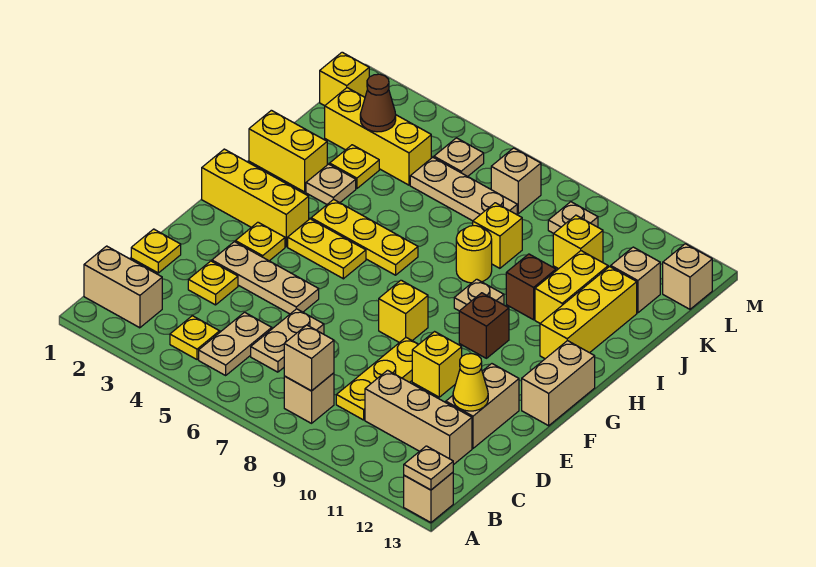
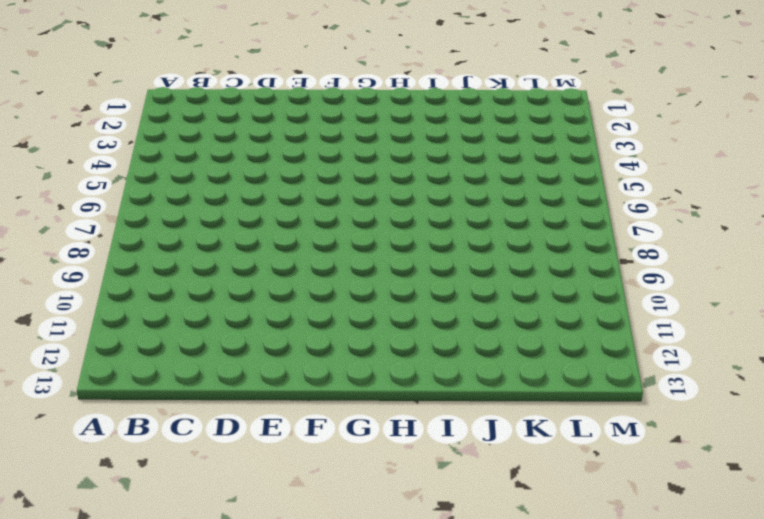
none -> tan brick A13 level 1
none -> tan brick B1:B2 level 1
none -> yellow plate B4 level 1
none -> tan plate B5:C5 level 1

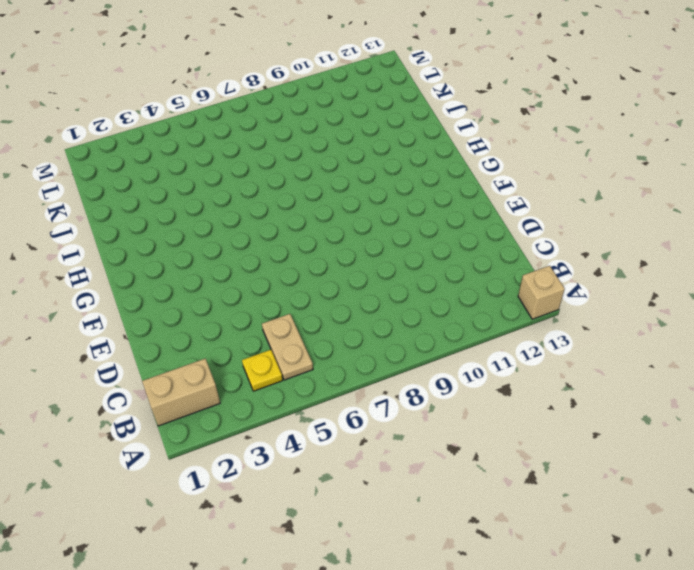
none -> tan brick B8 level 1
none -> tan plate C6:D6 level 1
none -> yellow plate C9:E9 level 1
none -> tan brick C10:C12 level 1

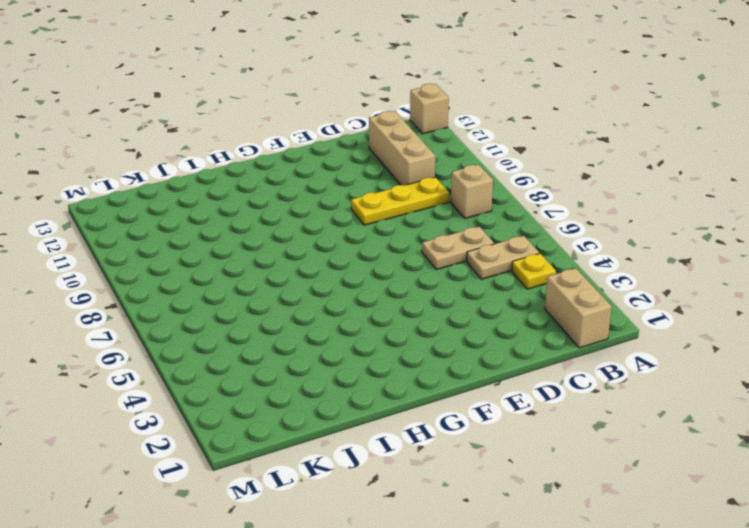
none -> yellow plate D1 level 1
none -> yellow plate D3 level 1
none -> tan brick D12:E12 level 1
none -> tan plate E3:E5 level 1

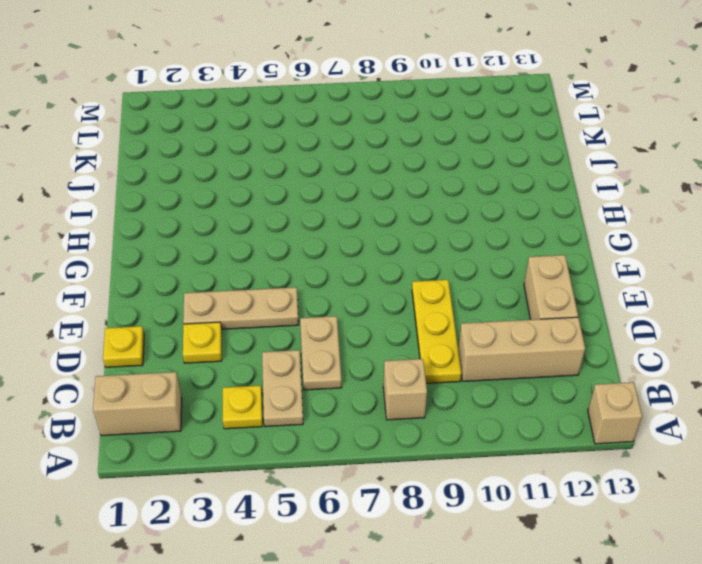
none -> yellow brick E10 level 1
none -> yellow plate F3 level 1
none -> yellow brick F8 level 1
none -> tan brick F13:G13 level 1

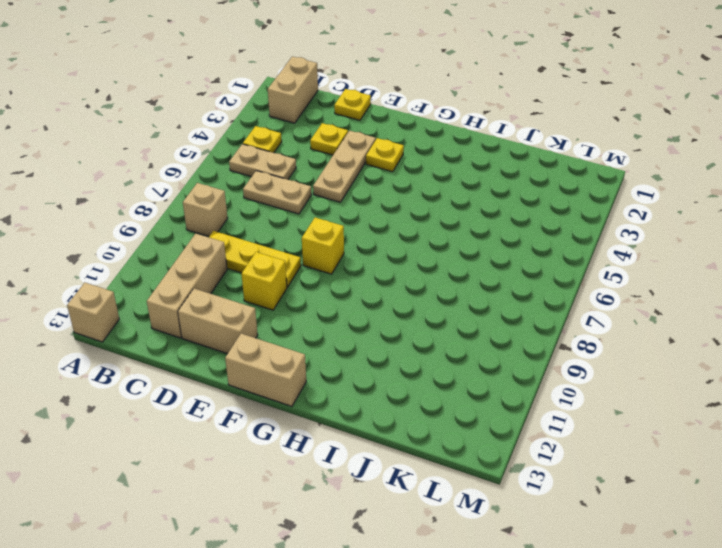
none -> yellow brick G1:G3 level 1
none -> yellow plate G4:G5 level 1
none -> brown brick G10 level 1
none -> yellow plate H4:H6 level 1

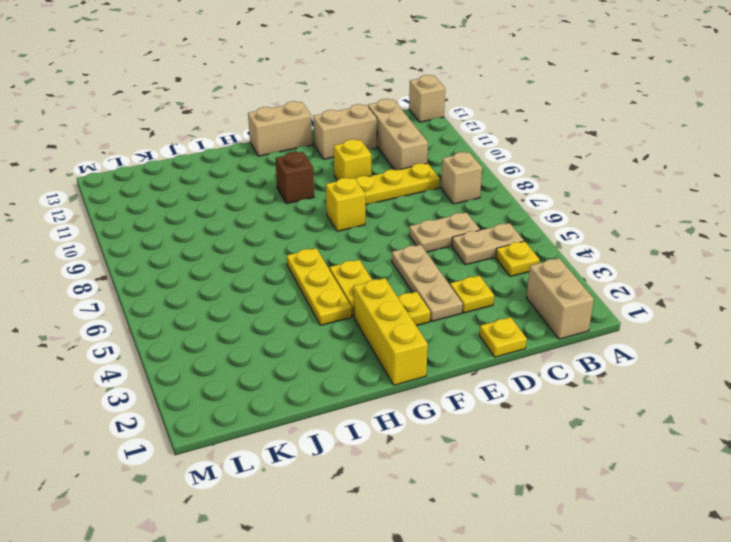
none -> tan plate H9 level 1
none -> yellow brick H12:J12 level 1
none -> yellow brick I1:I2 level 1
none -> tan plate I3 level 1

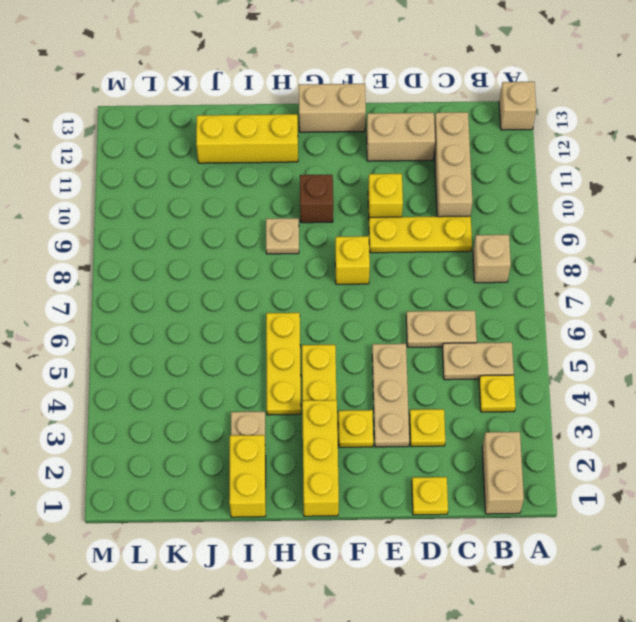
none -> yellow round brick I8 level 1
none -> brown brick I10 level 1
none -> yellow brick I11:J11 level 1
none -> yellow plate J3 level 1

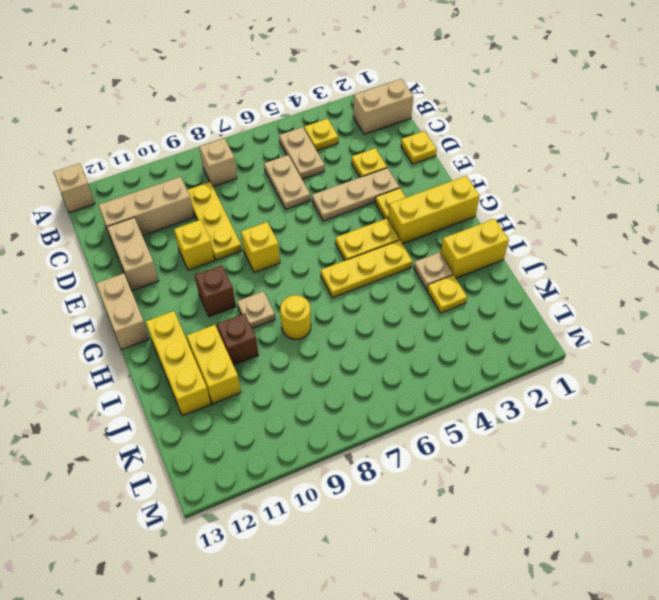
none -> yellow brick J8 level 1
none -> yellow brick K2:K4 level 1
none -> tan plate K5:K7 level 1
none -> yellow brick K10 level 1

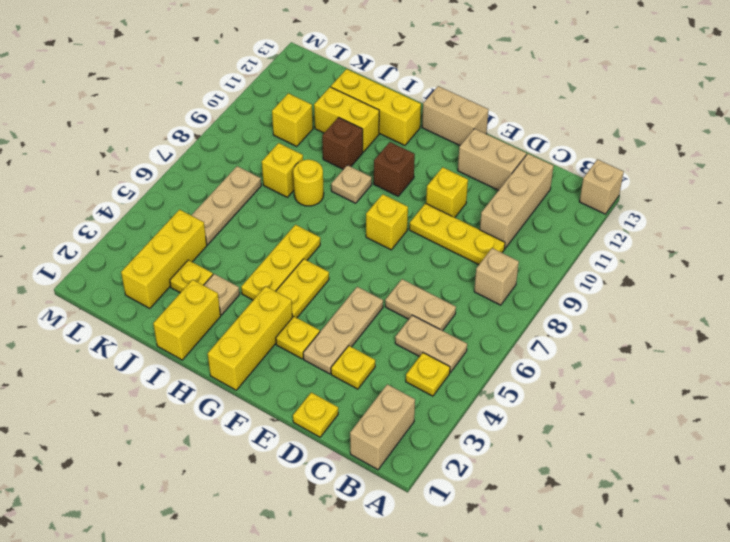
none -> tan brick K12 level 1
none -> yellow brick L1 level 1
none -> tan plate L5 level 1
none -> tan brick L7 level 1

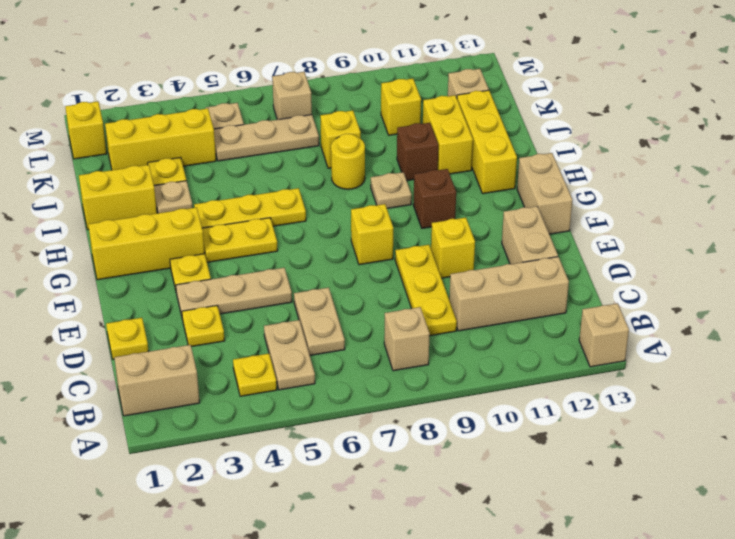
none -> tan plate L9 level 1
none -> tan brick L13 level 1
none -> tan plate A13 level 2
none -> tan brick B8 level 2

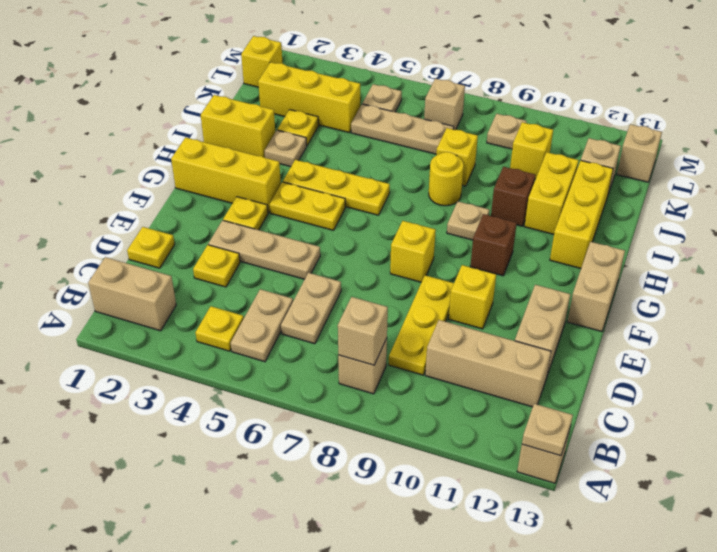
none -> yellow cone D12 level 2
none -> brown cone K3 level 2

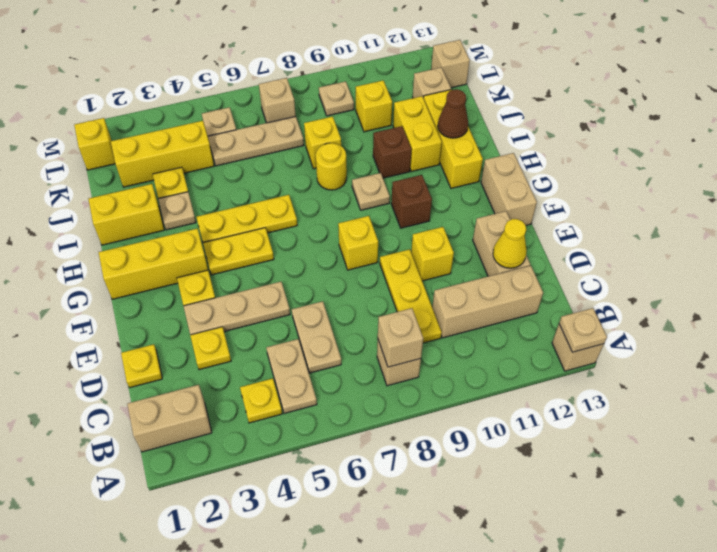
brown cone I12 level 2 -> brown cone K3 level 2

